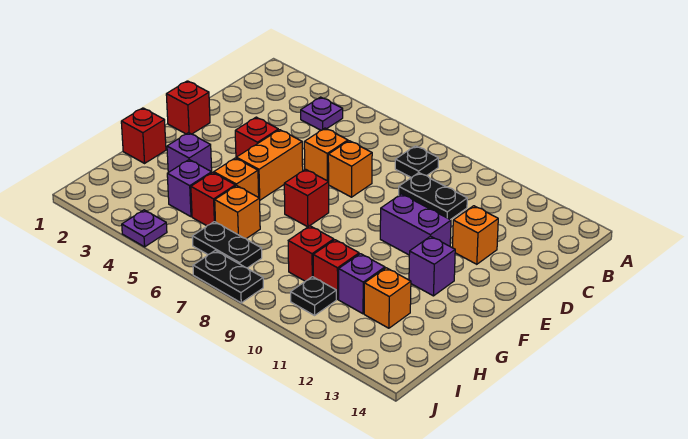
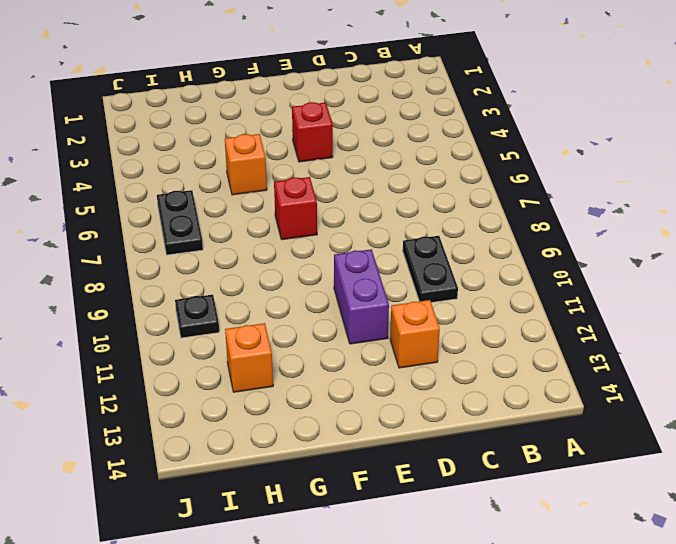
none -> purple plate B4 level 1
none -> black plate B8 level 1
none -> orange brick D6 level 1

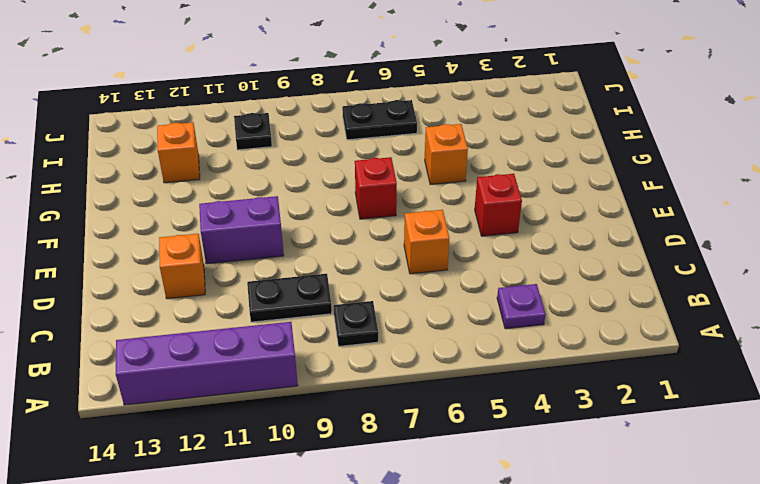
purple brick A10:A13 level 1 -> none
none -> orange brick D7 level 1
none -> red brick E1 level 1
none -> orange brick E5:F5 level 1

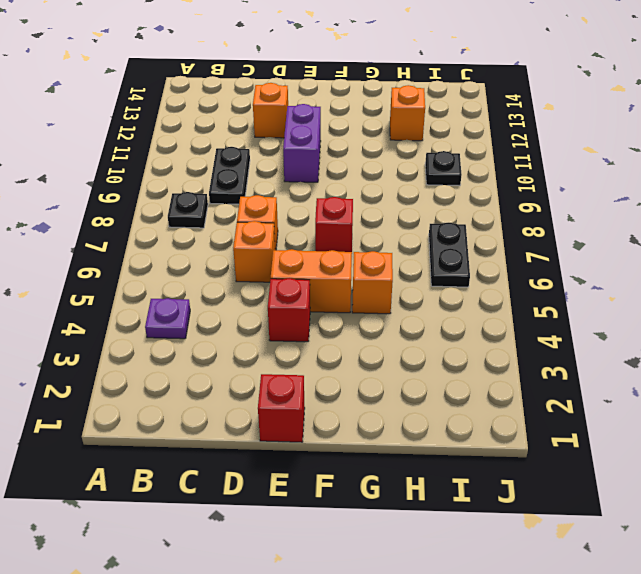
none -> purple brick F12 level 1
none -> red brick G1 level 1
none -> purple brick G3 level 1

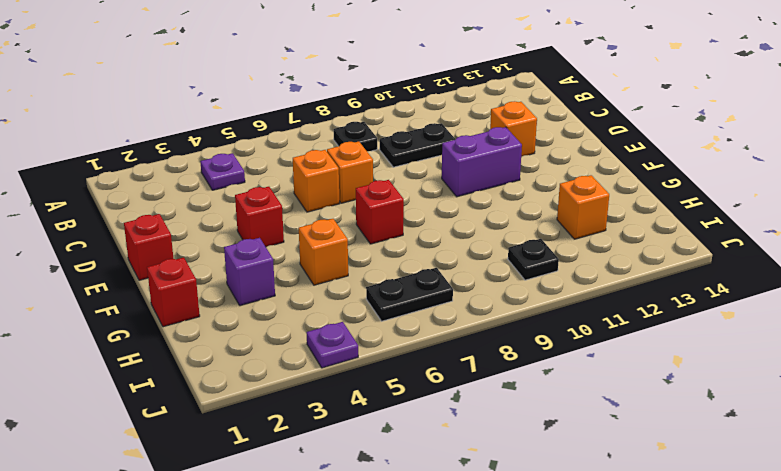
none -> orange brick E5:F5 level 1
none -> purple brick F12 level 1
none -> purple brick H4 level 1

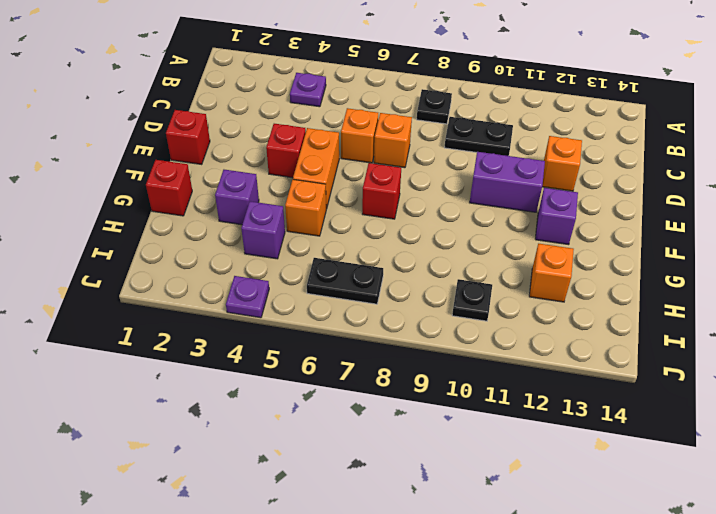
none -> red brick H5 level 1
none -> orange brick H6 level 1
none -> red brick H9 level 1

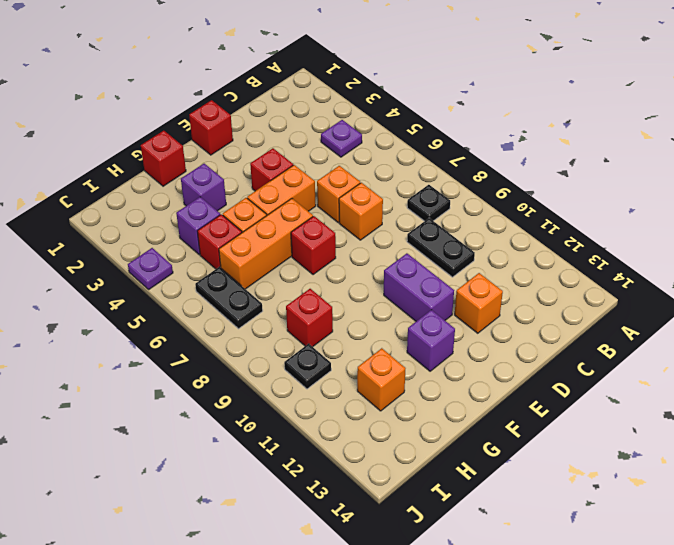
orange brick F6:H6 level 1 -> orange brick H6 level 1
none -> red brick H10 level 1
none -> purple brick H11 level 1
none -> black plate J7:J8 level 1

